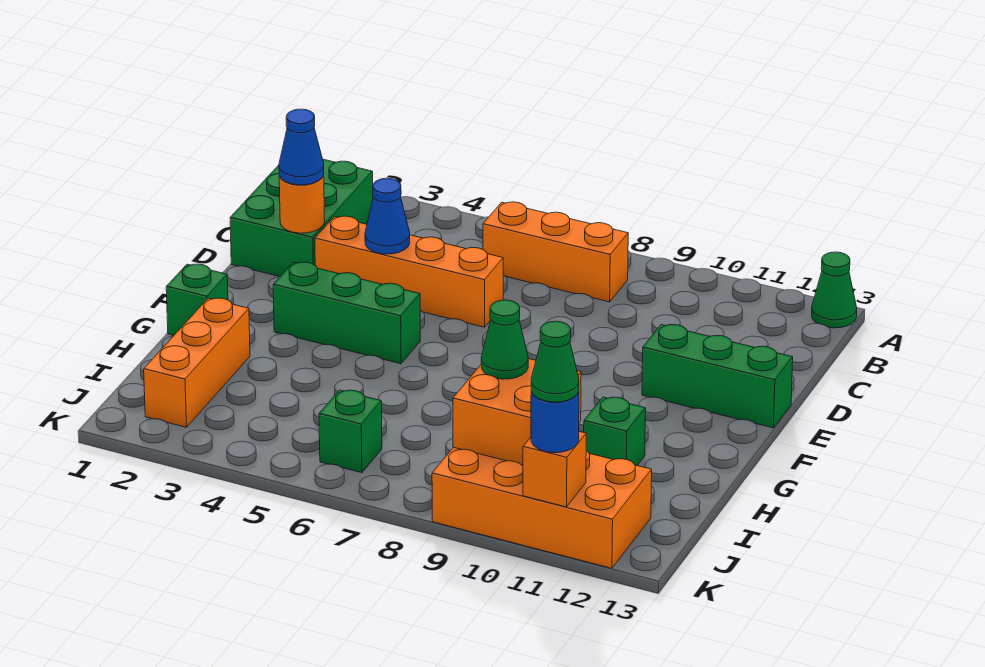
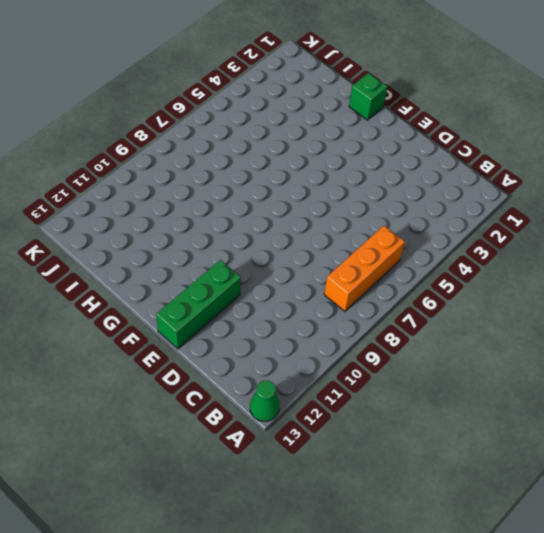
none -> green brick B1:D2 level 1
none -> orange brick D3:D6 level 1
none -> green brick F3:F5 level 1

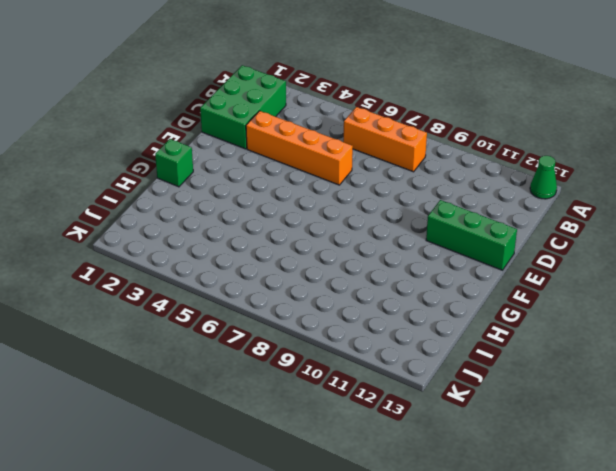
none -> green brick F3:F5 level 1
none -> orange brick H2:J2 level 1
none -> green brick H11 level 1

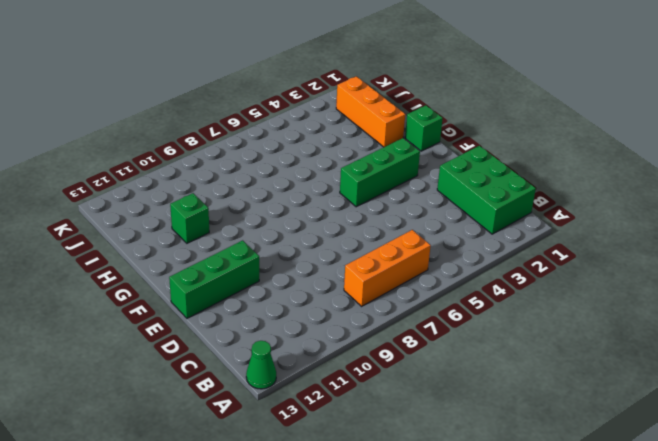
none -> orange brick D3:D6 level 1
none -> green brick J6 level 1
none -> orange brick J9:K12 level 1

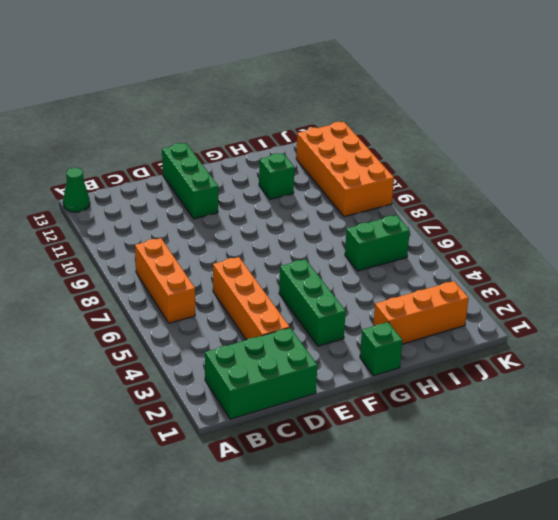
green brick I6:J6 level 1 -> green brick J6 level 1
none -> orange round brick D2 level 2
none -> blue cone D4 level 2
none -> orange brick I9:J10 level 2

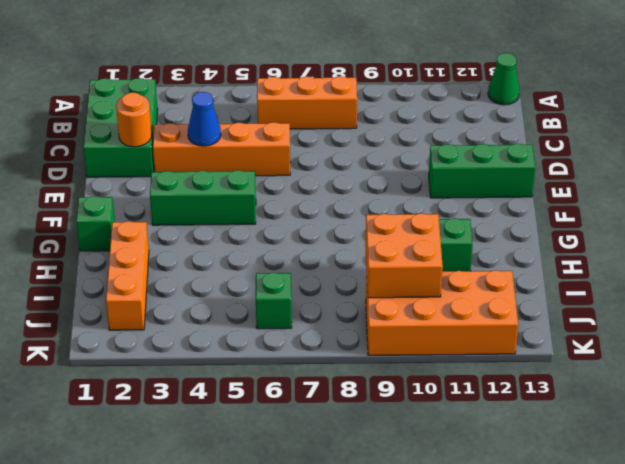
none -> orange brick K11 level 2
none -> blue cone D2 level 3
none -> green cone I9 level 3

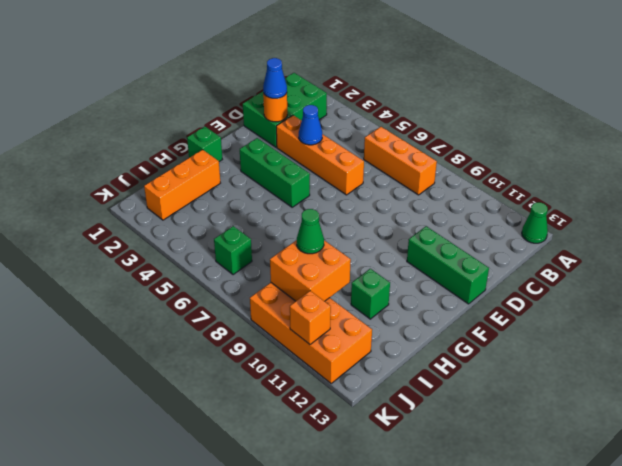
none -> blue round brick K11 level 3
none -> green cone K11 level 4

